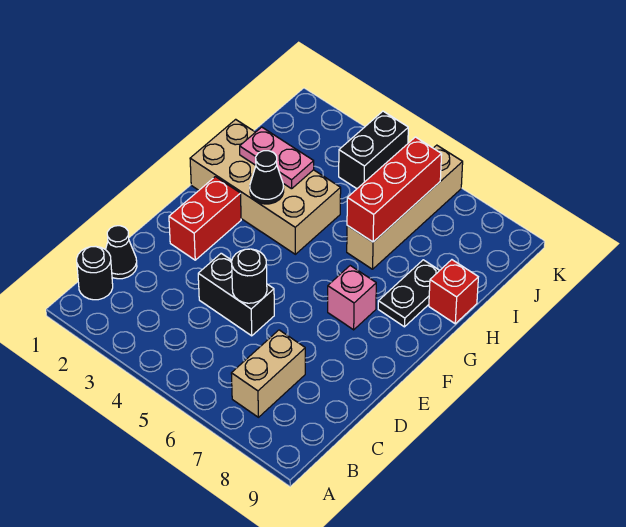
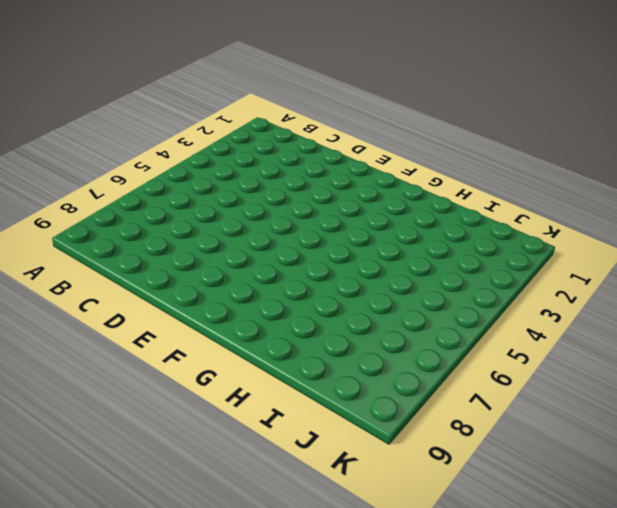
none -> black round brick B1 level 1
none -> tan brick B7:C7 level 1
none -> black cone C1 level 1

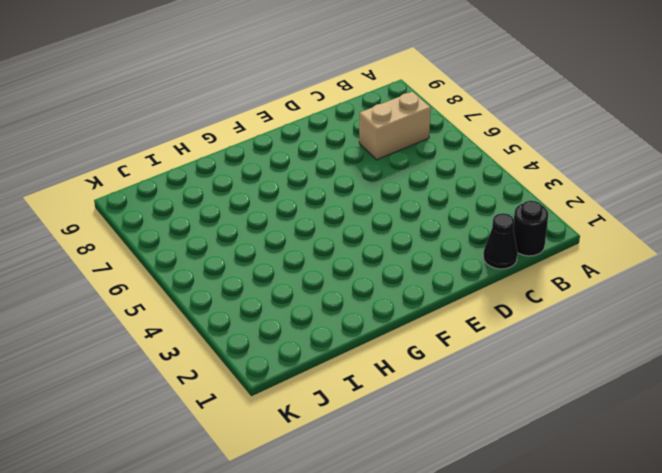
none -> black brick D4:D5 level 1
none -> red brick E2:F2 level 1
none -> pink brick F7 level 1

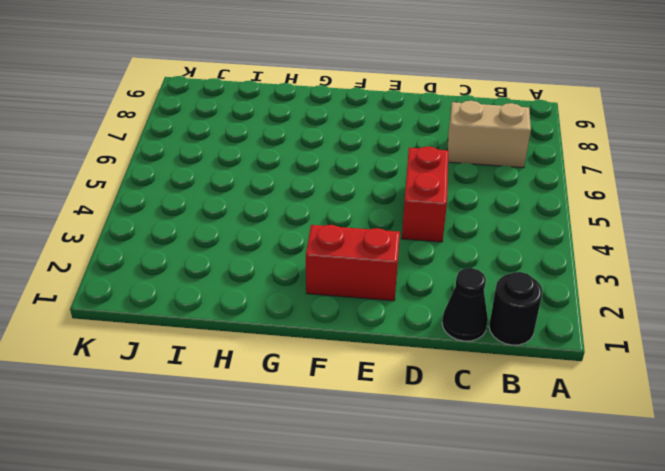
red brick D4:D5 level 1 -> black brick D4:D5 level 1
none -> pink brick F7 level 1
none -> tan brick G1:H4 level 1
none -> black plate G8:H8 level 1

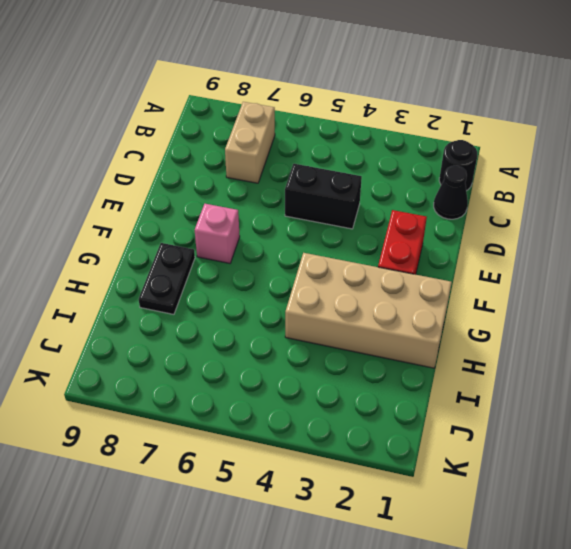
none -> tan brick H6:K6 level 1
none -> red brick H9 level 1
none -> black brick J4:K4 level 1

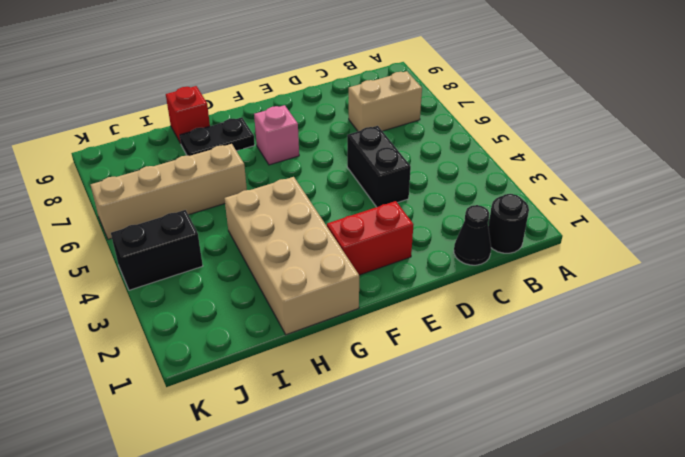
none -> black round brick D5 level 2
none -> black cone G3 level 2
none -> pink plate H2:H3 level 2

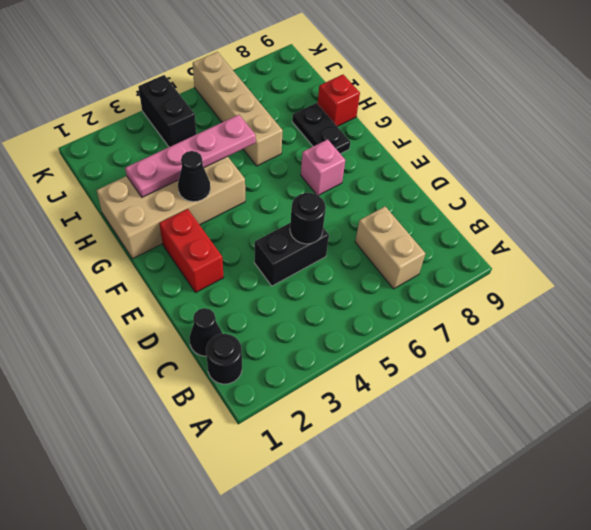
pink plate H2:H5 level 2 -> pink plate H2:H3 level 2
none -> red brick H6:J6 level 2

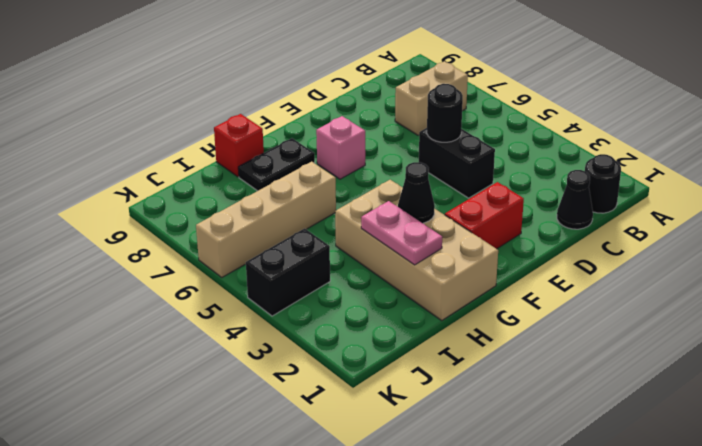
none -> red brick H6:J6 level 2

